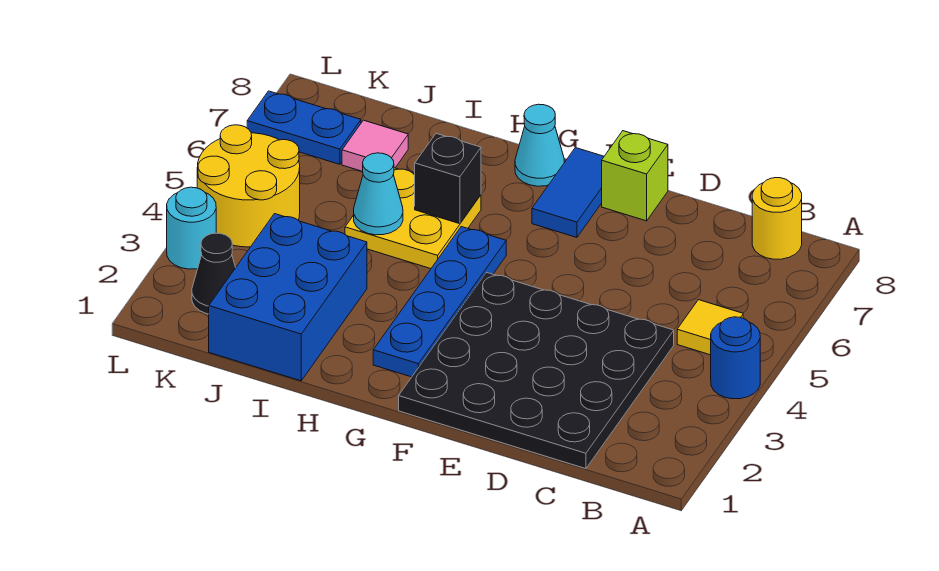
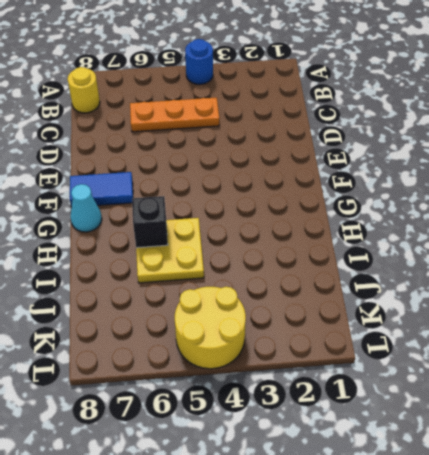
orange plate C4:C6 level 1 -> black plate C1:F4 level 1
none -> yellow tile B5 level 1
none -> lime brick E8 level 1
none -> blue plate G2:G5 level 1

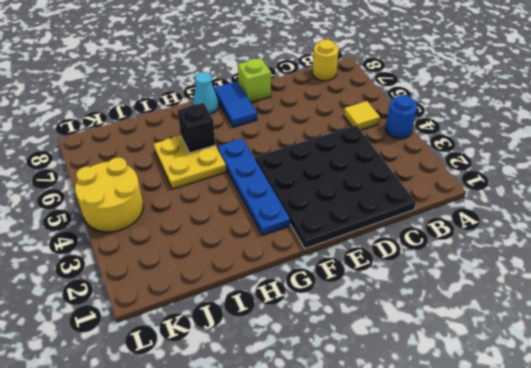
none -> blue brick I1:J3 level 1
none -> pink tile J7 level 1
none -> black cone K2 level 1

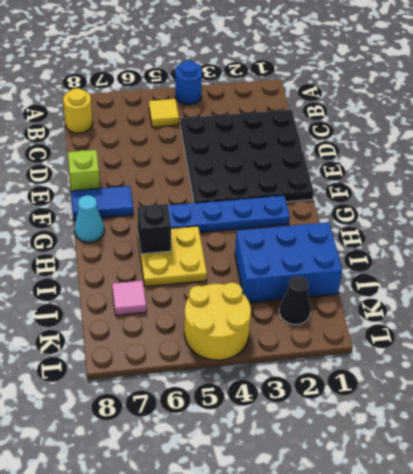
none -> blue plate K7:L7 level 1
none -> cyan round brick L3 level 1
none -> cyan cone I5 level 2

